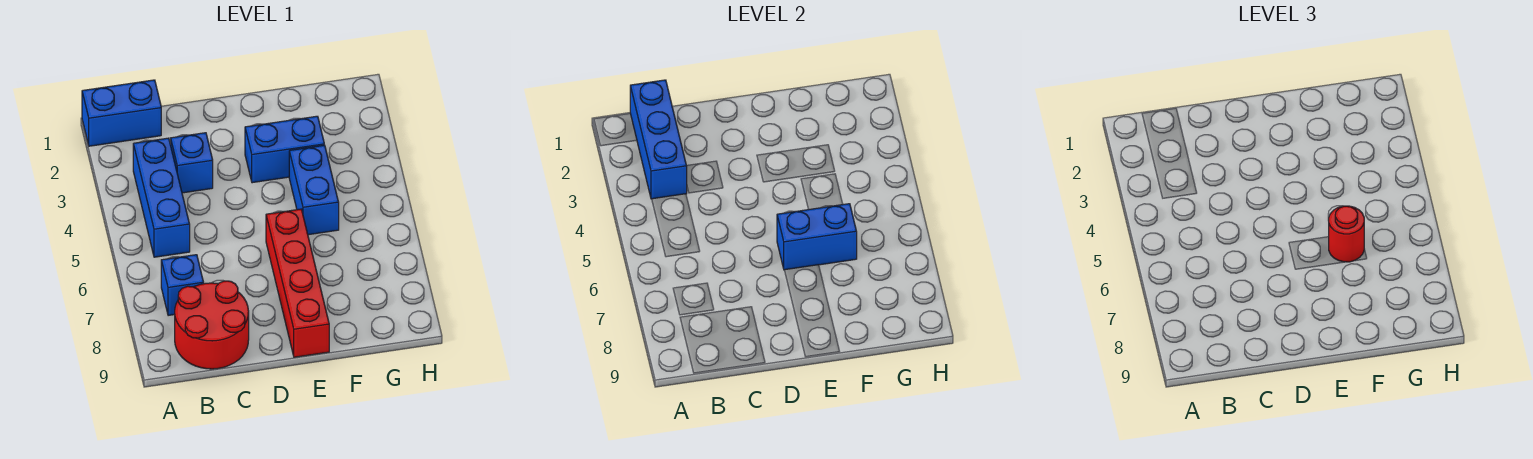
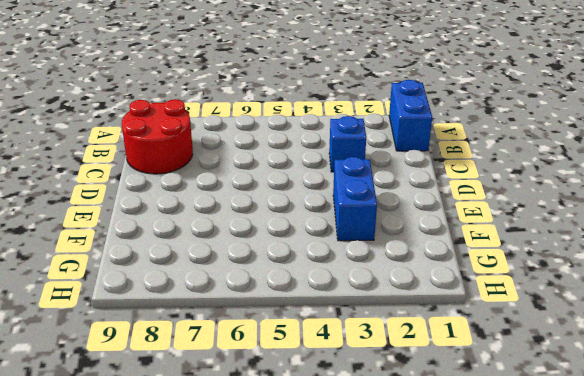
none -> blue brick B3:B5 level 1
none -> blue brick B7 level 1

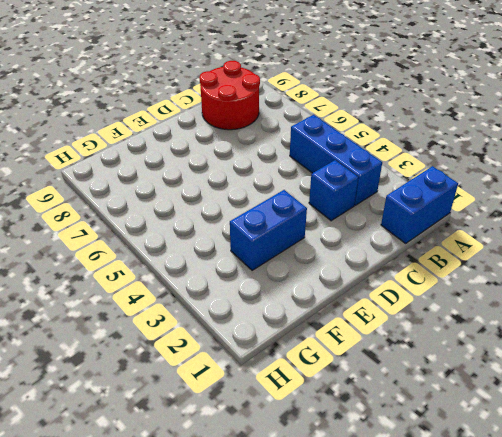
none -> blue brick B7 level 1
none -> red brick E6:E9 level 1

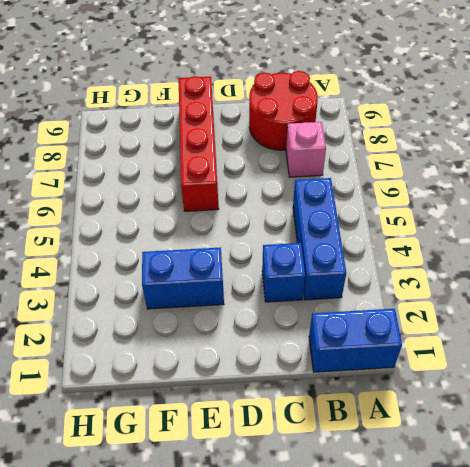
pink brick B7 level 1 -> blue brick B7 level 1
none -> blue brick F4:F5 level 1
none -> blue brick B1:B3 level 2

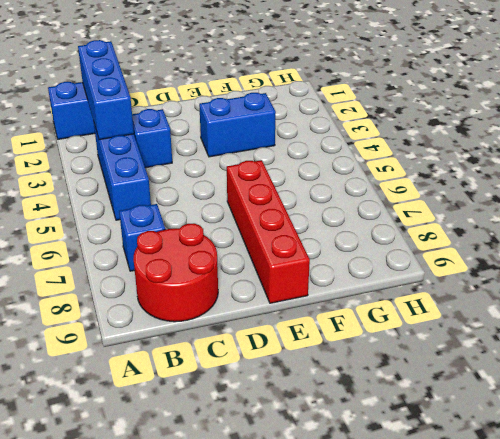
none -> blue brick F4:F5 level 1
none -> blue brick E6:F6 level 2

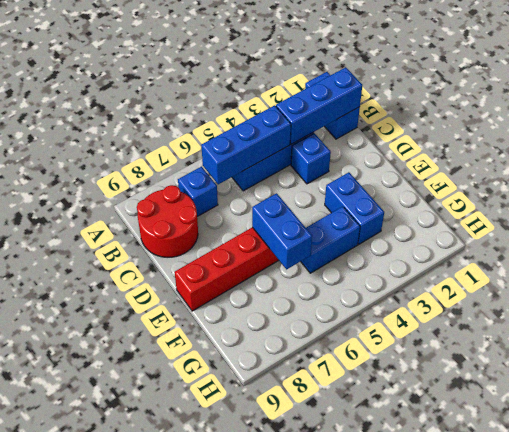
blue brick B4:B6 level 2 -> none
none -> red round brick F6 level 3

